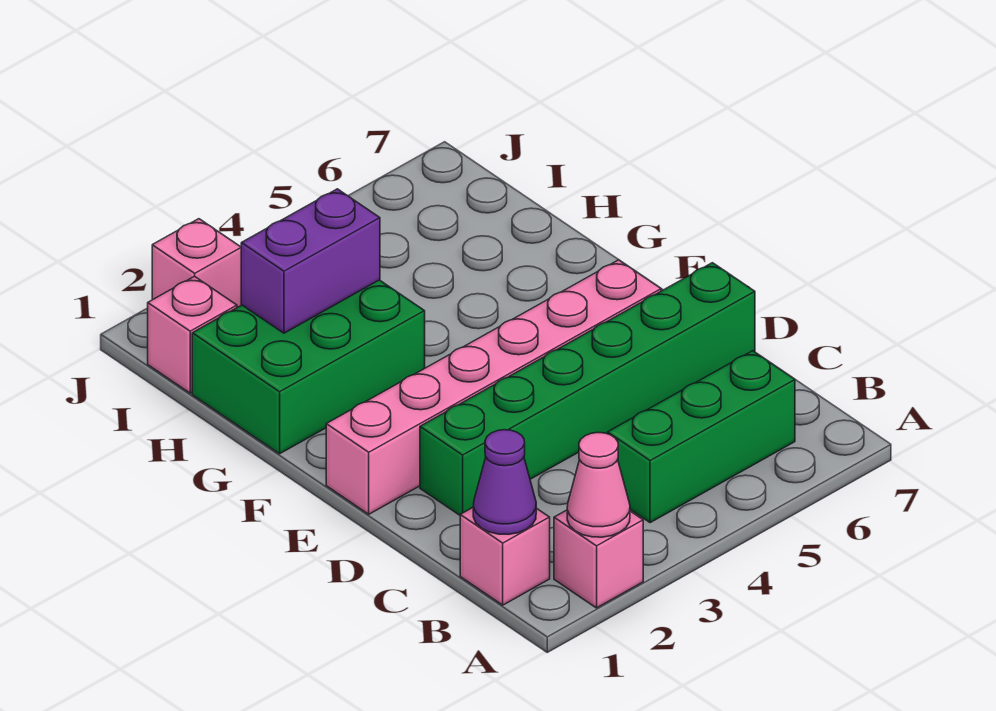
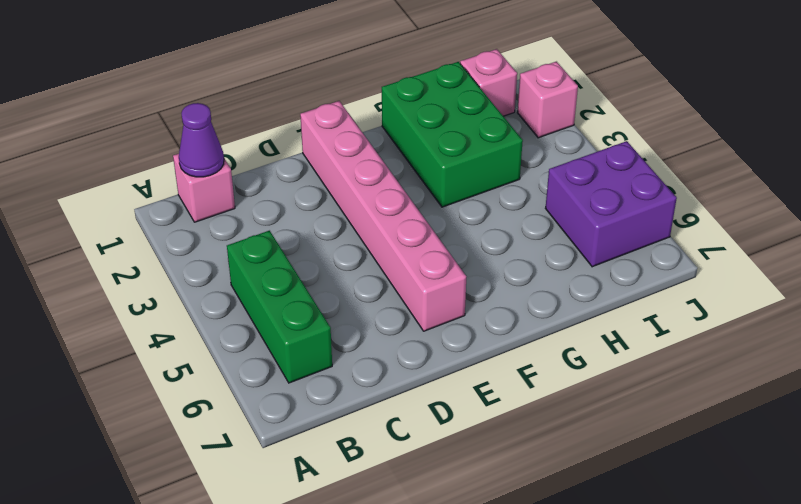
purple brick I5:J6 level 1 -> none
none -> pink brick A2 level 1
none -> green brick D2:D7 level 1

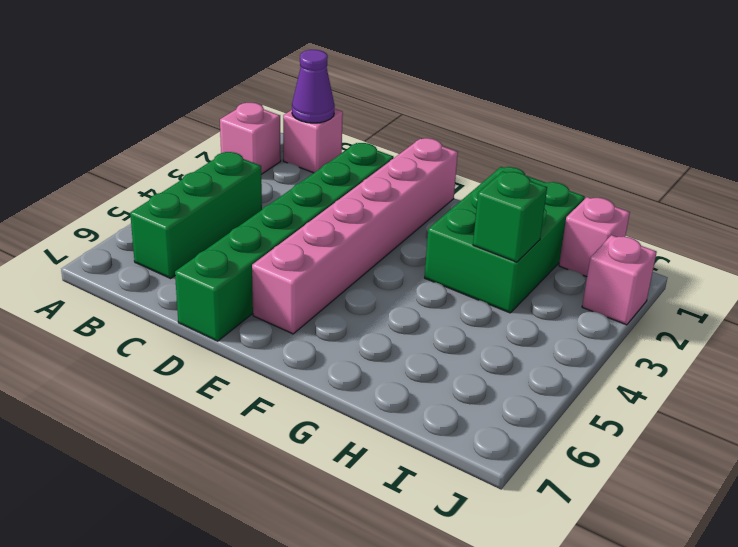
green brick H3 level 2 -> purple brick H2:H3 level 2
none -> pink cone A2 level 2

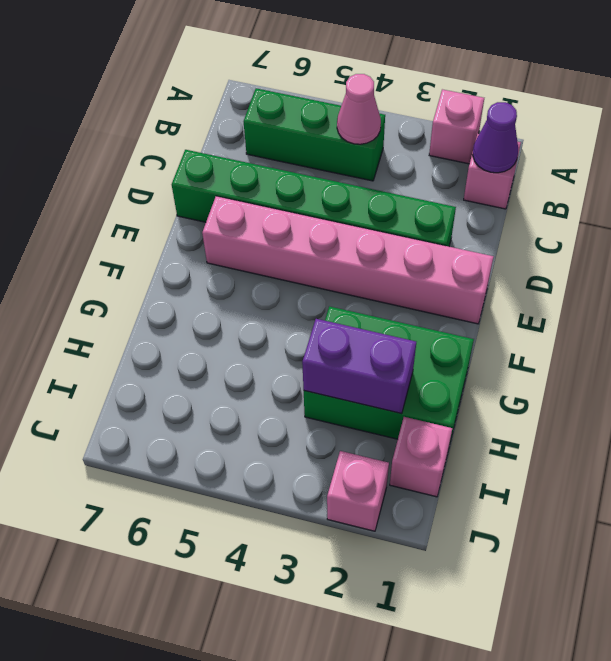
pink cone B4 level 2 -> pink cone A2 level 2

